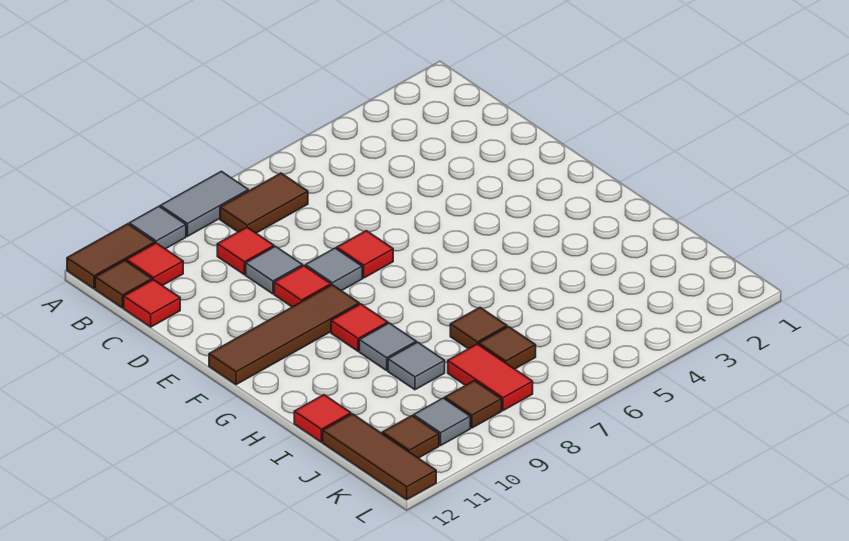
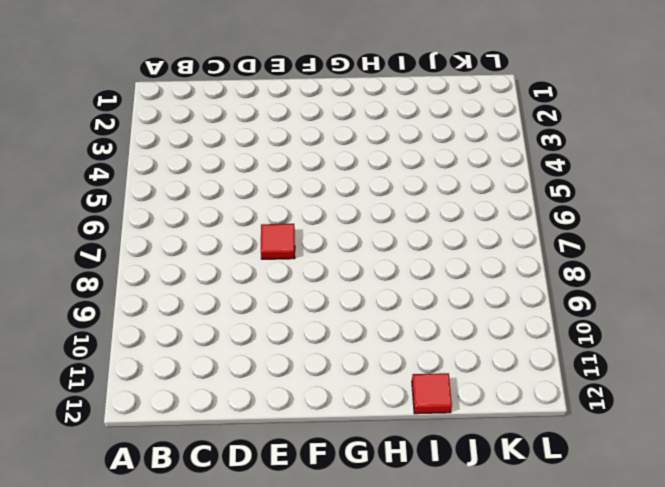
none -> grey tile A8:A9 level 1
none -> grey tile A10 level 1
none -> brown tile A11:A12 level 1

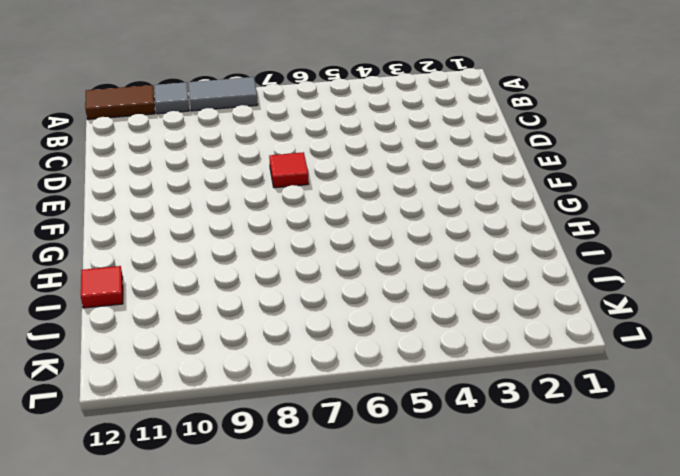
none -> brown tile B7:B8 level 1
none -> red tile B11 level 1
none -> brown tile B12 level 1

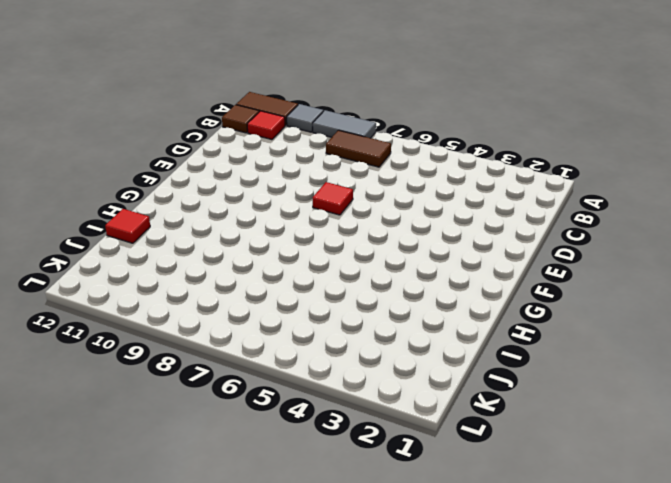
none -> red tile C9 level 1
none -> red tile C12 level 1
none -> grey tile D9 level 1

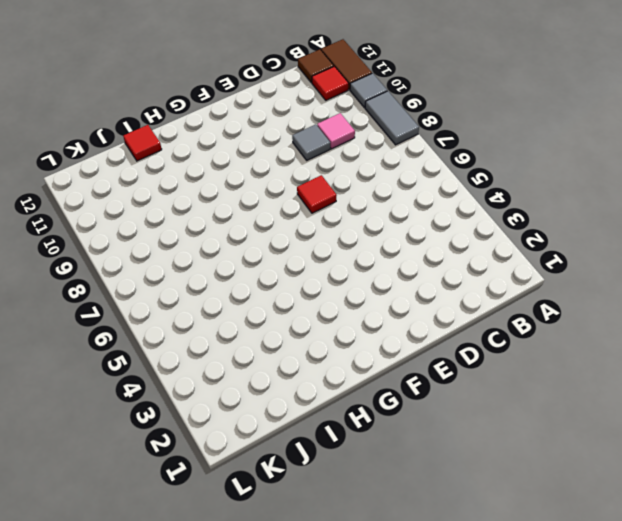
pink tile C9 level 1 -> red tile C9 level 1
none -> brown tile B7:B8 level 1
none -> red tile C12 level 1
none -> grey tile E8 level 1

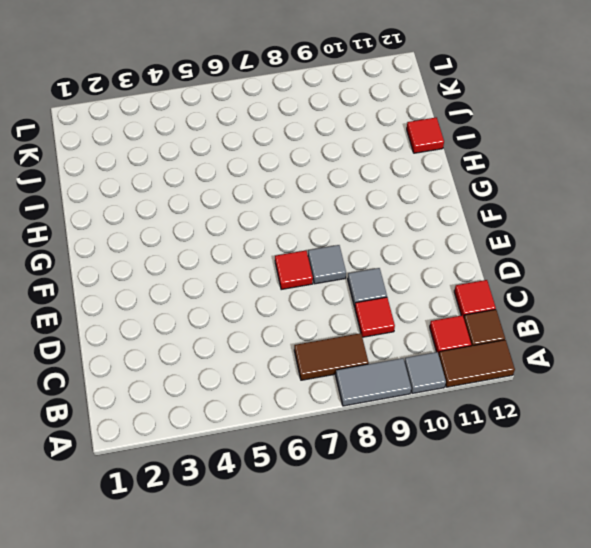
none -> red tile E9 level 1
none -> brown tile F9:F12 level 1
none -> red tile G9 level 1

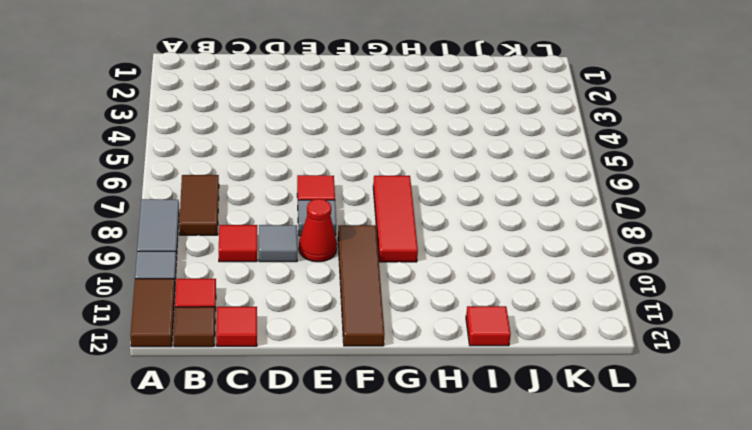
red cone E9 level 1 -> red tile E9 level 1
red tile G7:G9 level 1 -> red tile G9 level 1
none -> grey tile H9 level 1
none -> brown tile I7 level 1
none -> grey tile I9 level 1

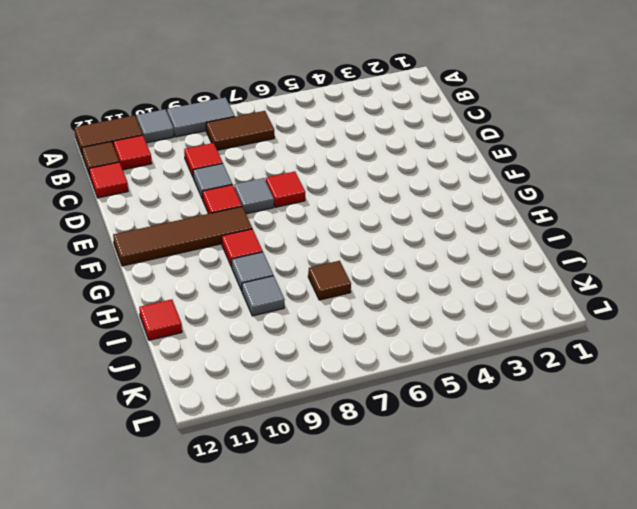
none -> brown tile J7 level 1
none -> red tile J8:K8 level 1
none -> brown tile J12:L12 level 1

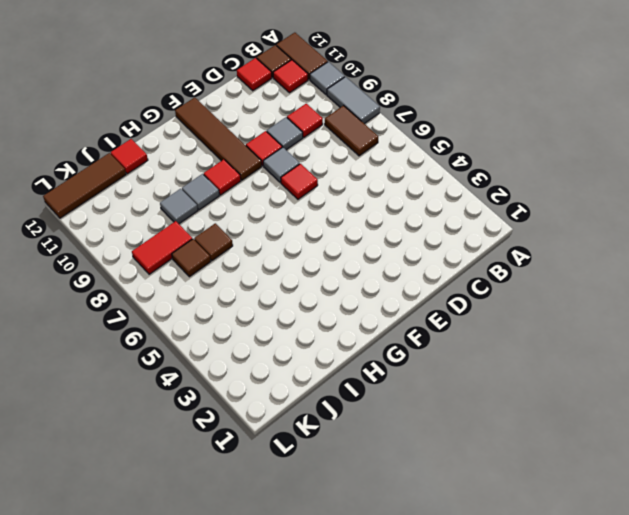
none -> brown tile K9 level 1
none -> grey tile K10 level 1
none -> brown tile K11 level 1

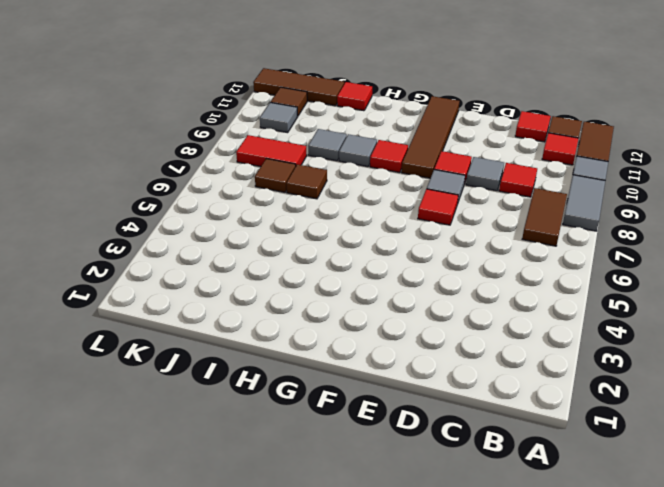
none -> brown tile K9 level 1

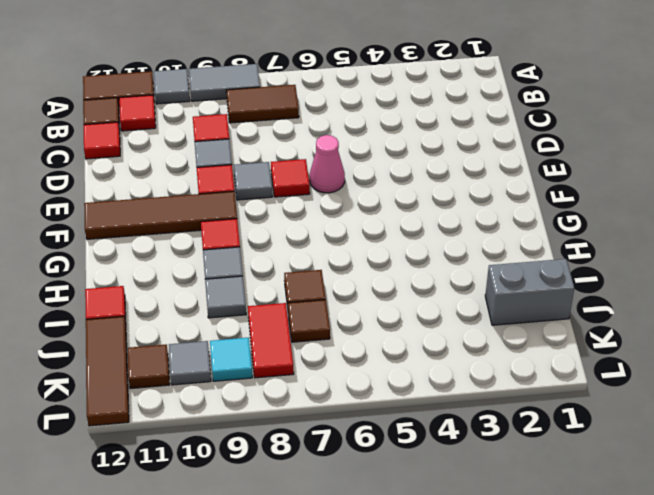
pink cone E6 level 1 -> none
grey brick J1:J2 level 1 -> none
cyan tile K9 level 1 -> brown tile K9 level 1

